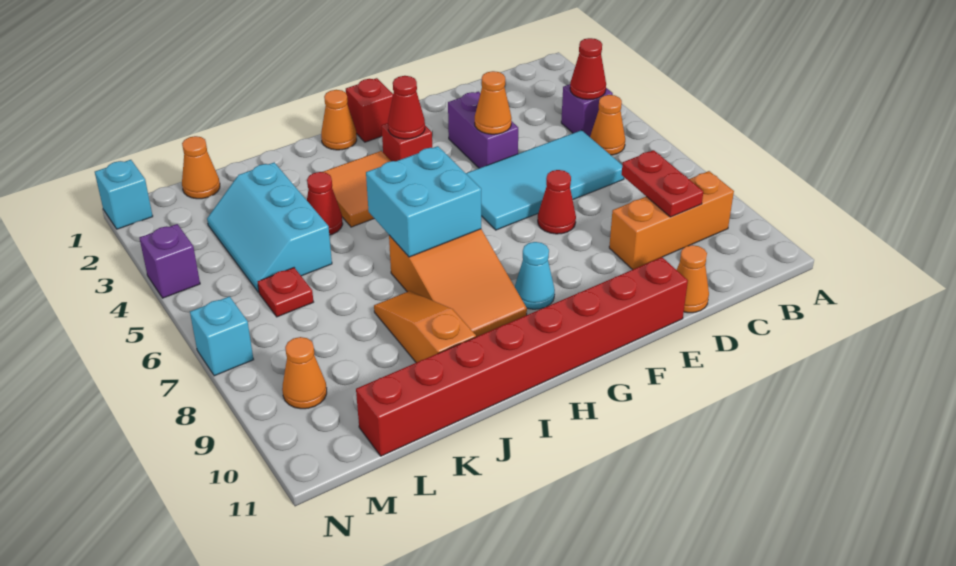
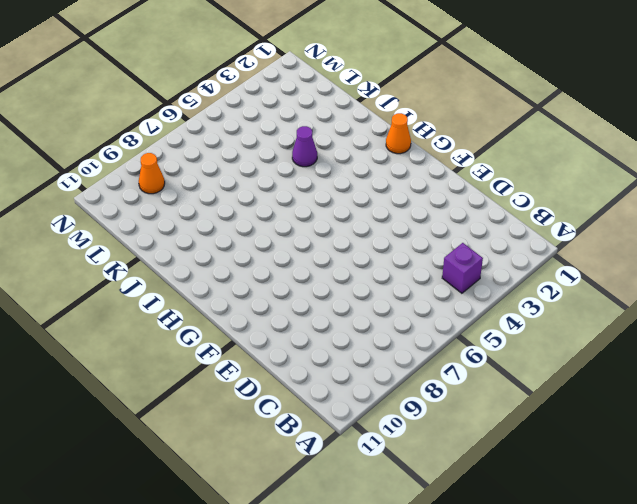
purple cone J4 level 1 -> red cone J4 level 1
none -> orange cone B5 level 1
none -> orange brick B9:D9 level 1
none -> cyan tile C5:F6 level 1

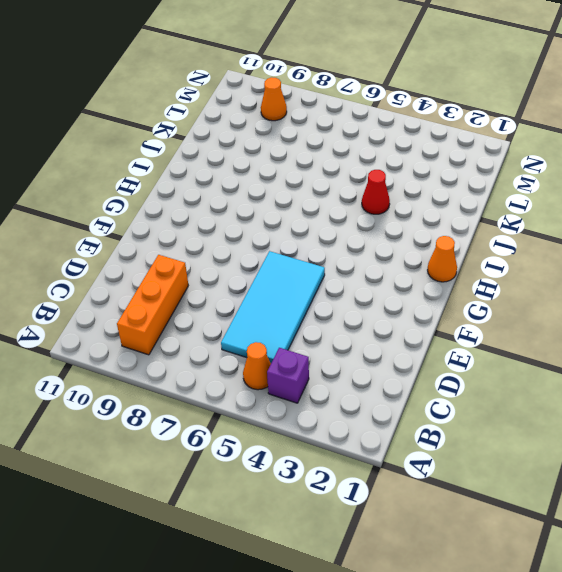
none -> orange cone D11 level 1
none -> purple brick E3:E4 level 1
none -> red cone E7 level 1

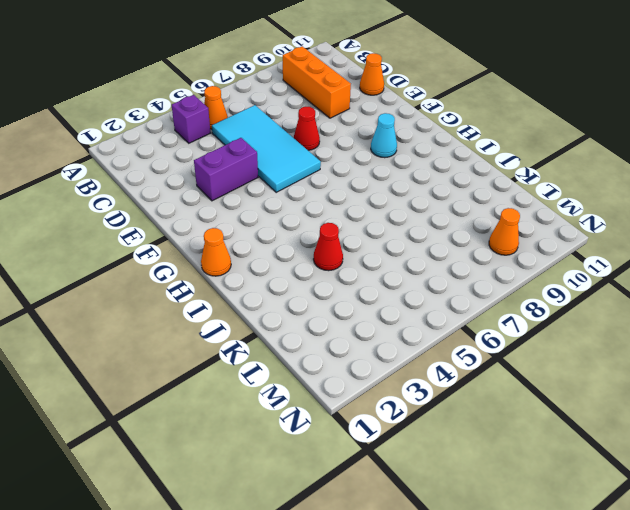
none -> red brick E11:L11 level 1
none -> red brick G1 level 1
none -> red brick G3 level 1

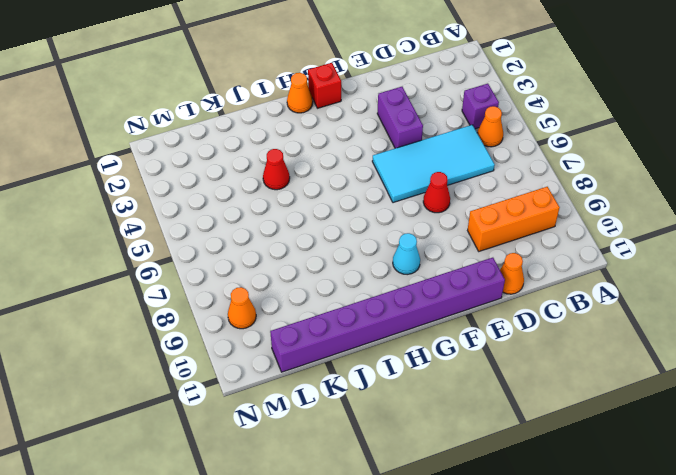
purple brick E11:L11 level 1 -> red brick E11:L11 level 1
none -> red brick G3 level 1
none -> orange tile H3:I4 level 1
none -> orange slope H7:I9 level 1 top 7

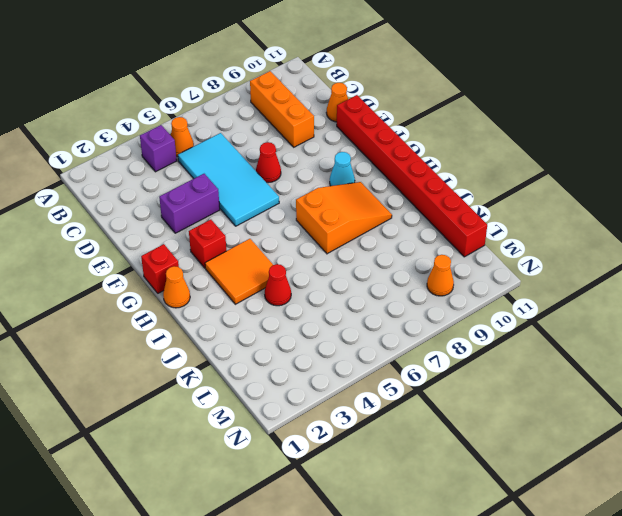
none -> orange slope J8:J10 level 1 top 10
none -> cyan slope K3:L5 level 1 top K
none -> orange cone L1 level 1

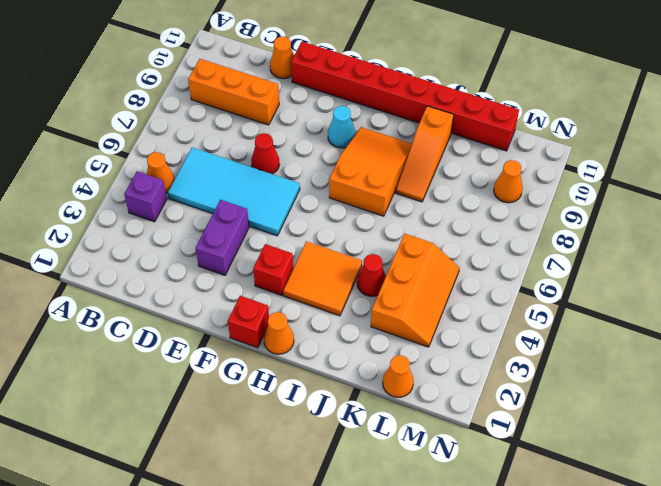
orange slope K3:L5 level 1 top K -> cyan slope K3:L5 level 1 top K
none -> red plate L6 level 1
none -> cyan brick N1 level 1
none -> purple brick N4 level 1

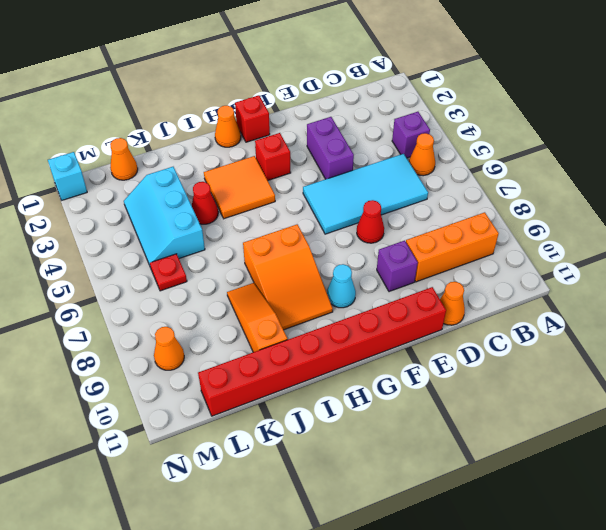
purple brick E9 level 1 -> purple brick N4 level 1
none -> cyan brick N7 level 1
none -> red cone B4 level 2
none -> red plate C8:C9 level 2

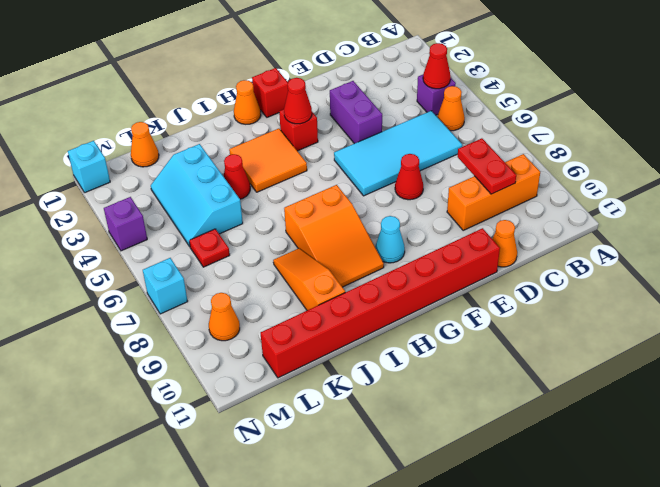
none -> orange cone E4 level 2
none -> cyan brick H6:I7 level 2

